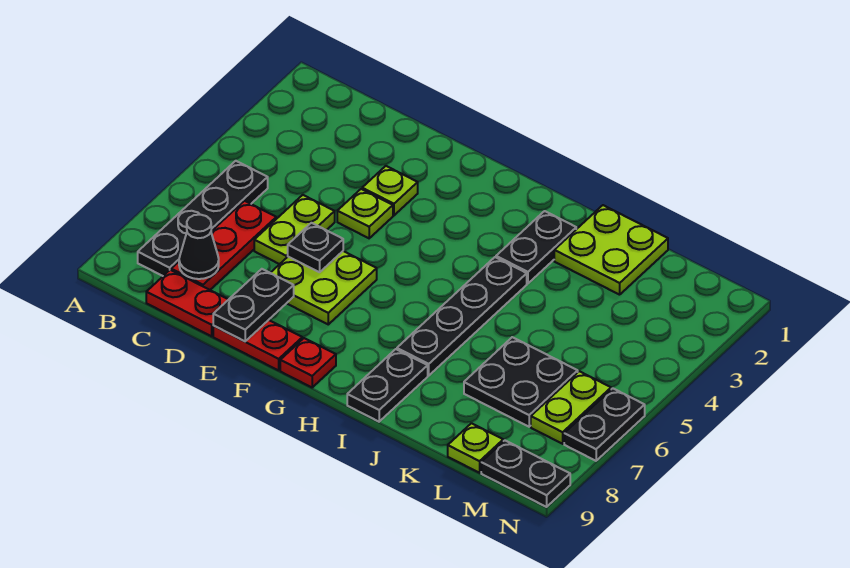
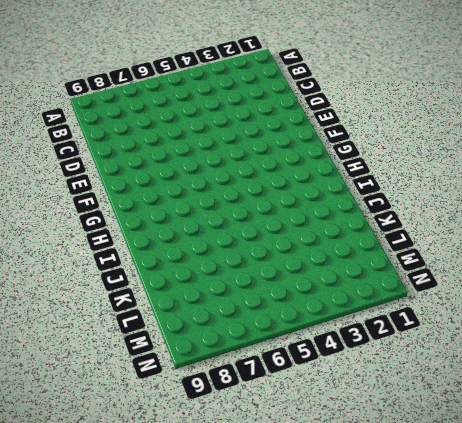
none -> black plate B5:B8 level 1
none -> red plate C6:C8 level 1
none -> red plate C9:D9 level 1

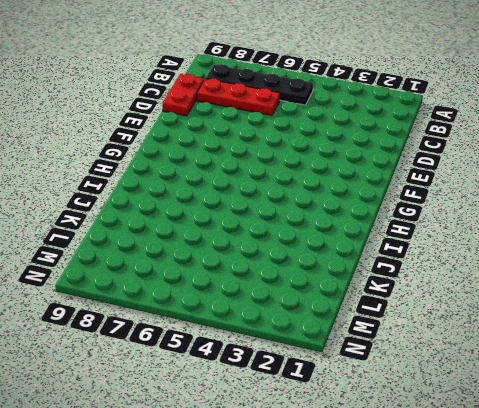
none -> lime plate D5:D6 level 1
none -> lime plate E3 level 1
none -> lime plate E4 level 1

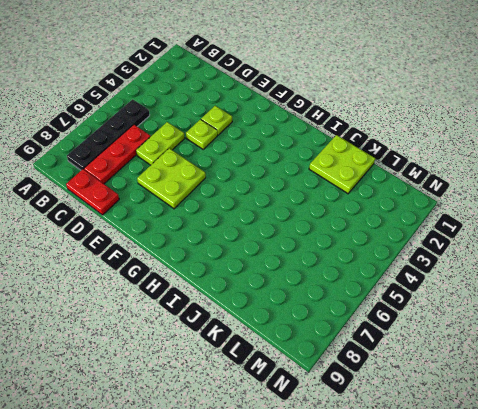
none -> red plate E9:F9 level 1
none -> red plate G9 level 1
none -> black plate I2:I3 level 1

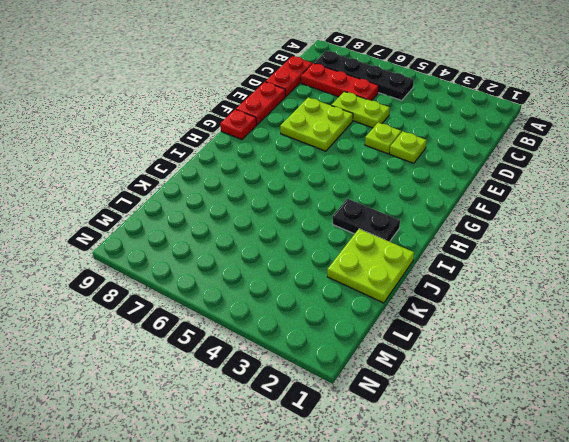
none -> black plate I4:I7 level 1
none -> black plate I8:I9 level 1
none -> black plate K6:L7 level 1

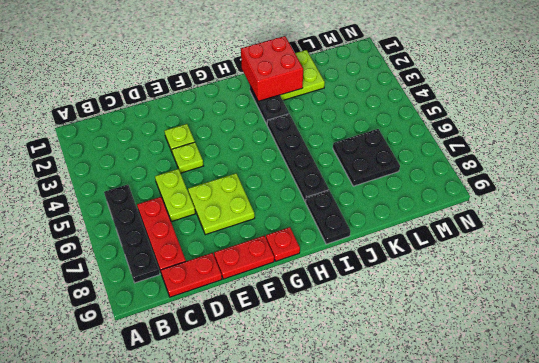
red brick I1:J2 level 2 -> none
none -> lime plate L9 level 1
none -> lime plate M6:M7 level 1
none -> black plate M9:N9 level 1

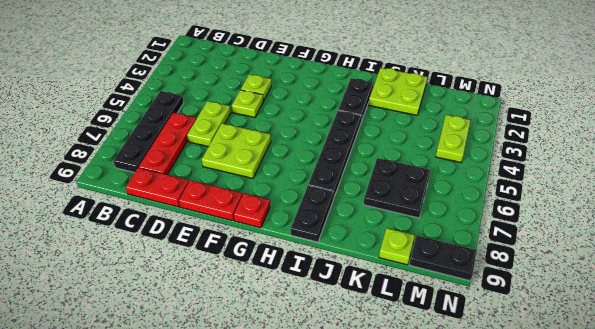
lime plate M3:M4 level 1 -> lime plate M6:M7 level 1
none -> black plate N6:N7 level 1
none -> black cone C8 level 2
none -> black plate E6 level 2

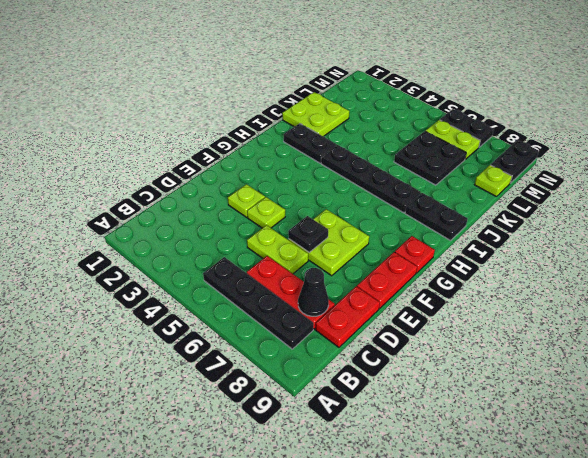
none -> black plate E8:E9 level 2

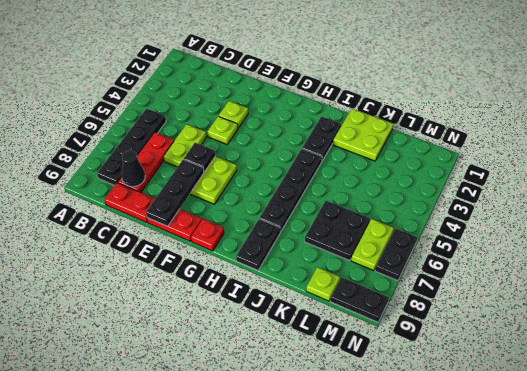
black plate E7:E9 level 2 -> black plate E8:E9 level 2

